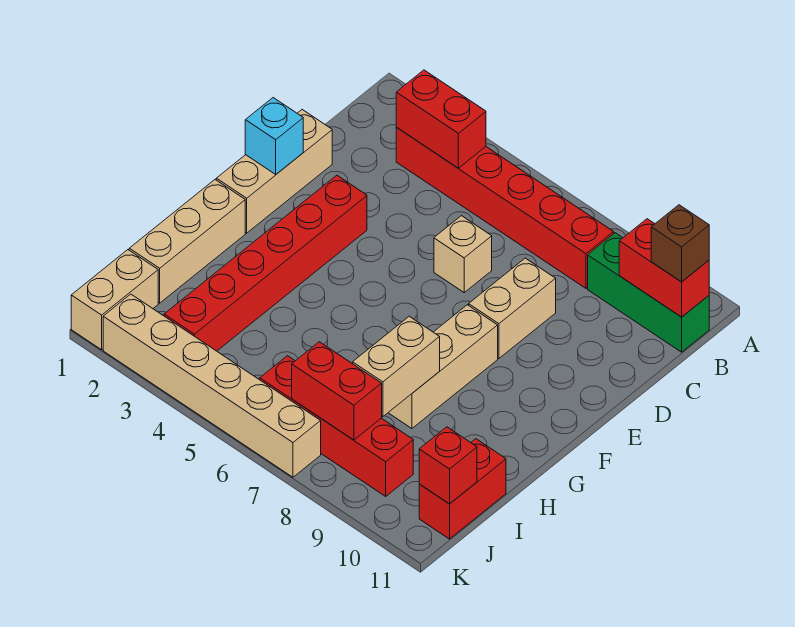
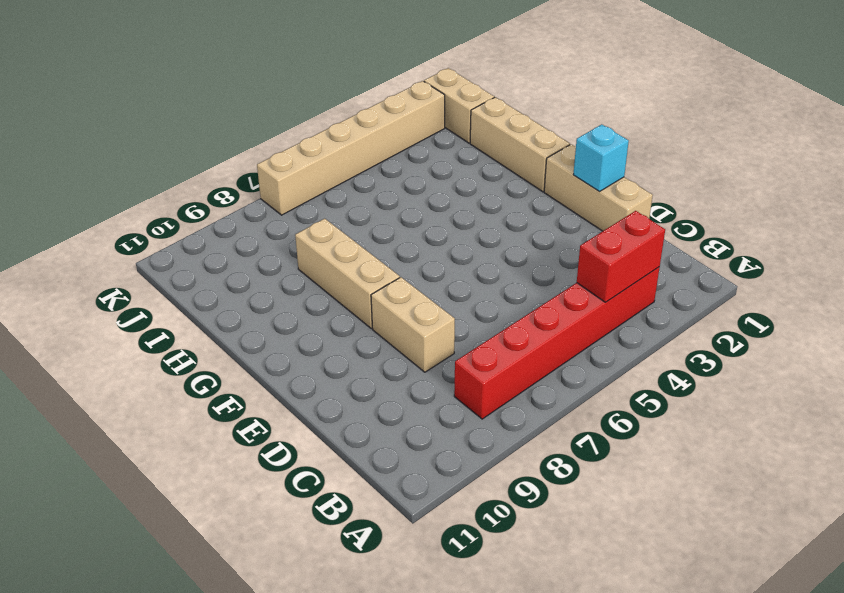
none -> green brick B9:B11 level 1
none -> tan brick D6 level 1
none -> red brick E3:J3 level 1

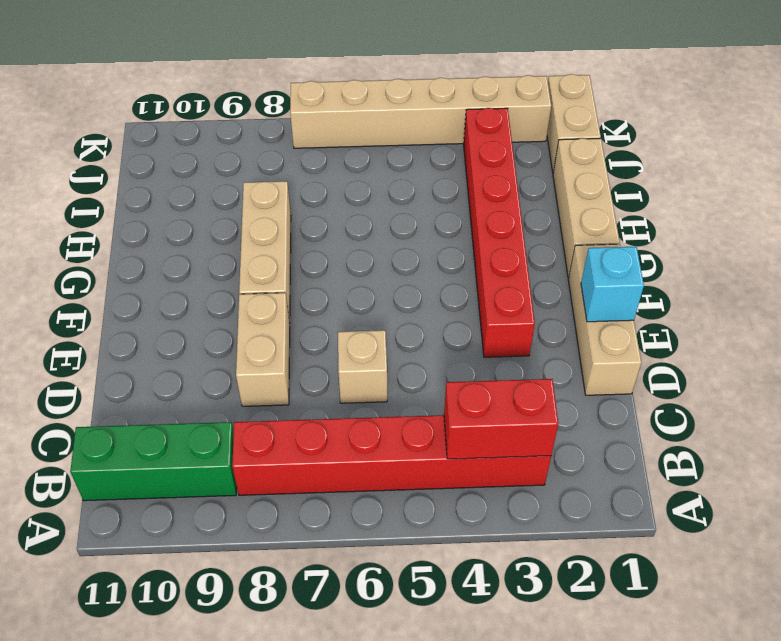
none -> red brick I11:J11 level 1
none -> red brick J6:J9 level 1
none -> red brick B10:B11 level 2

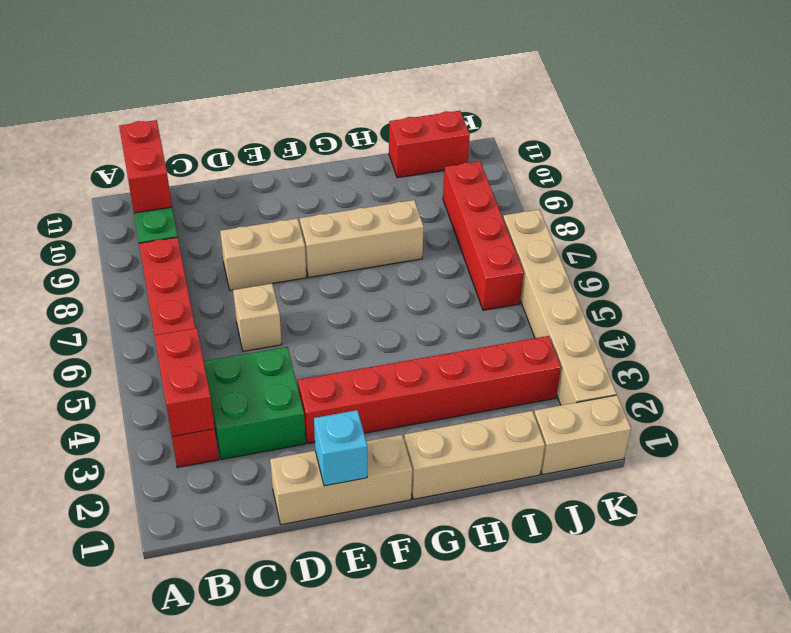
green brick C3:D4 level 1 -> none
none -> tan brick H8:I8 level 2
none -> red brick J7:J8 level 2
none -> red brick J11 level 2

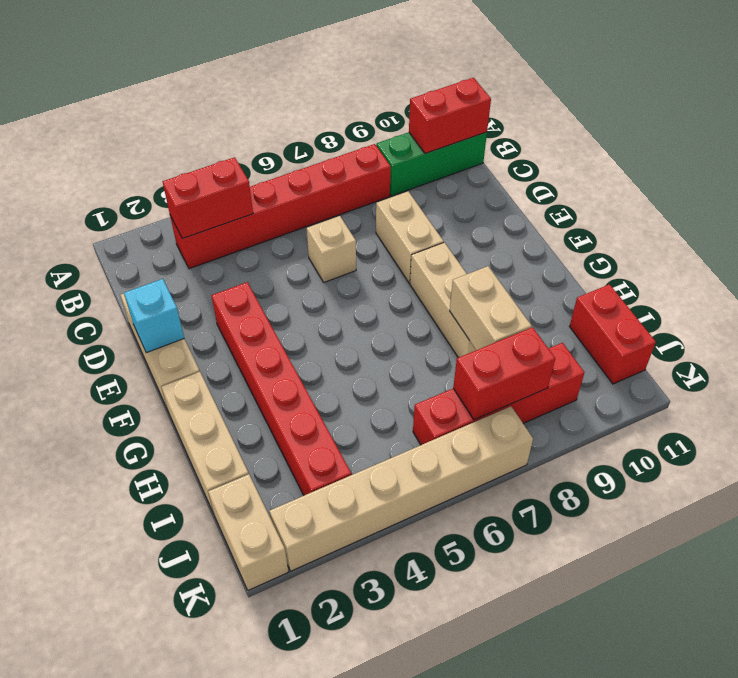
none -> red brick J11 level 2
none -> brown brick B11 level 3

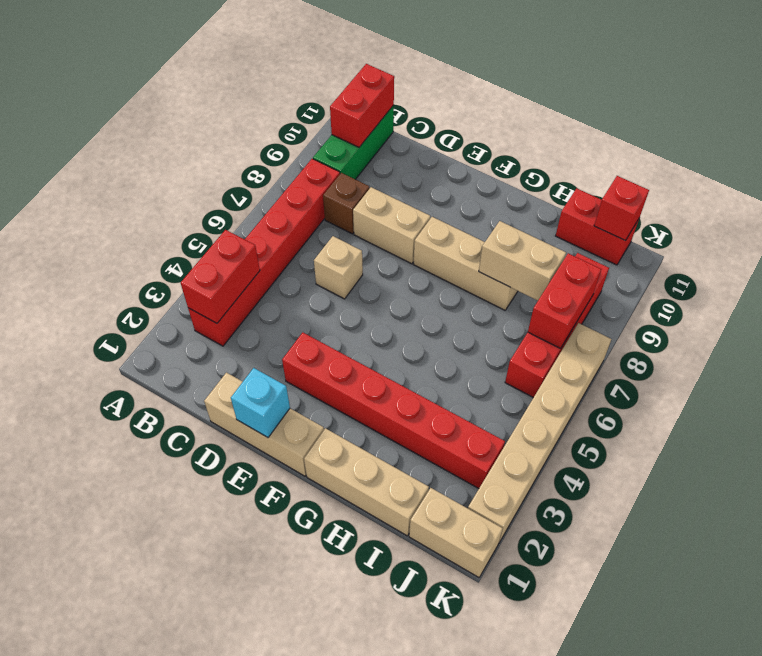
brown brick C8 level 1 -> brown brick B11 level 3

